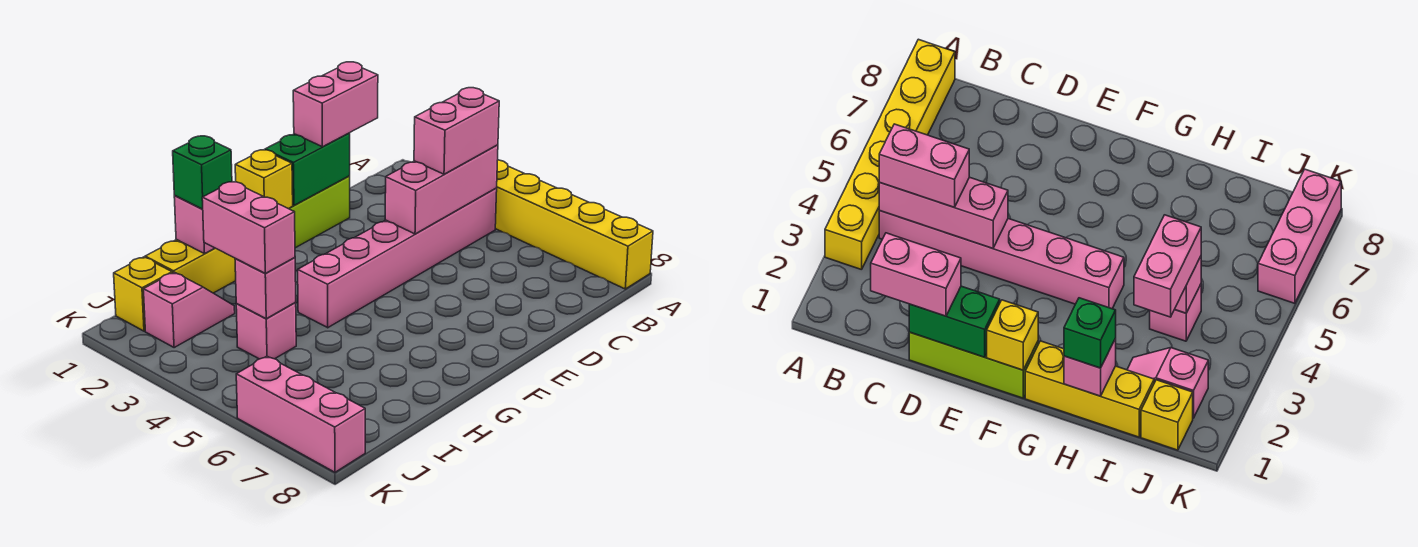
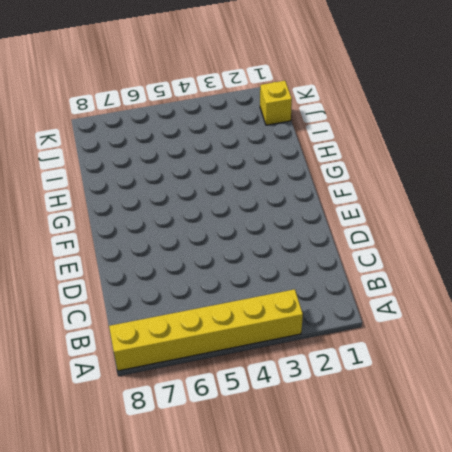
none -> pink brick B4:G4 level 1
none -> lime brick D1:F1 level 1
none -> yellow brick G1:I1 level 1

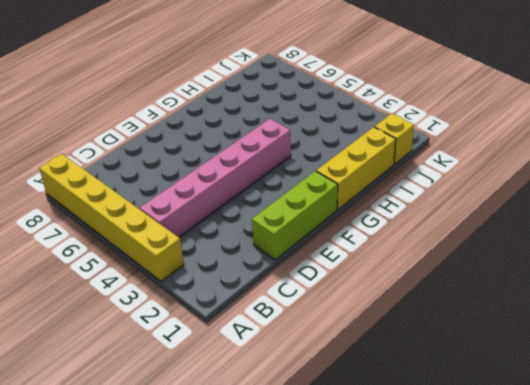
none -> pink slope I2:J2 level 1 top J
none -> pink brick I4 level 1
none -> pink brick K6:K8 level 1

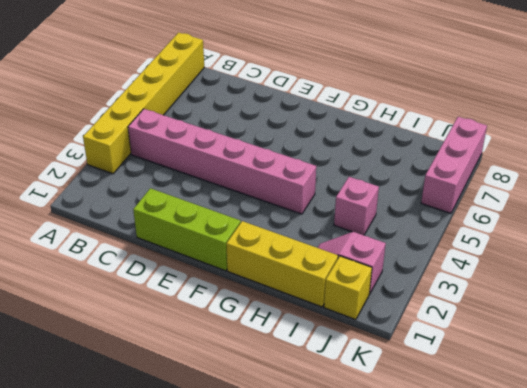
none -> pink brick B4:D4 level 2
none -> green brick D1:E1 level 2
none -> yellow brick F1 level 2

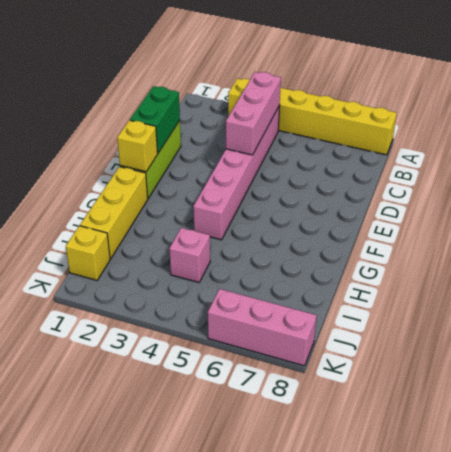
none -> pink slope I2:J2 level 1 top J
none -> pink brick H1 level 2
none -> pink brick I4 level 2

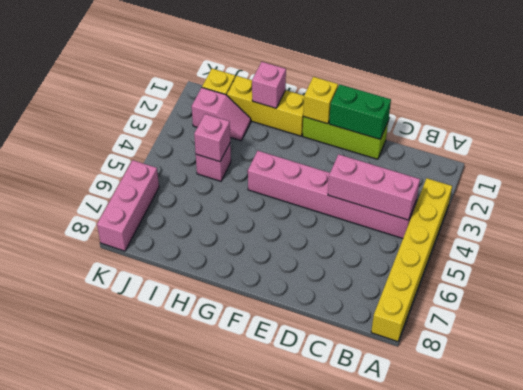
none -> pink brick B4:C4 level 3
none -> pink brick C1:D1 level 3
none -> green brick H1 level 3

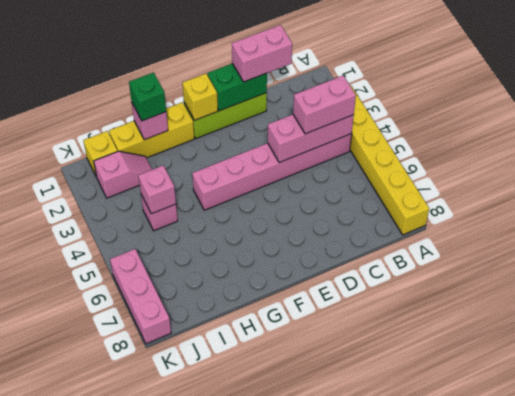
none -> pink brick I3:I4 level 3

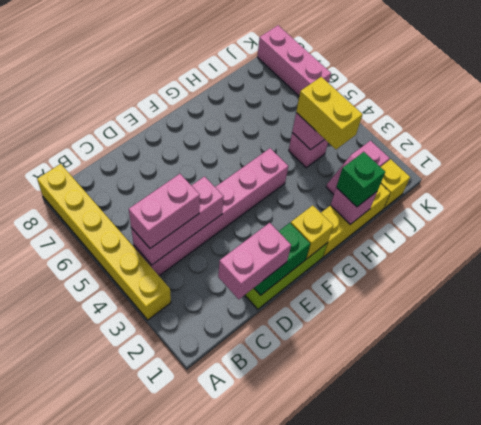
yellow brick I3:I4 level 3 -> pink brick I3:I4 level 3

